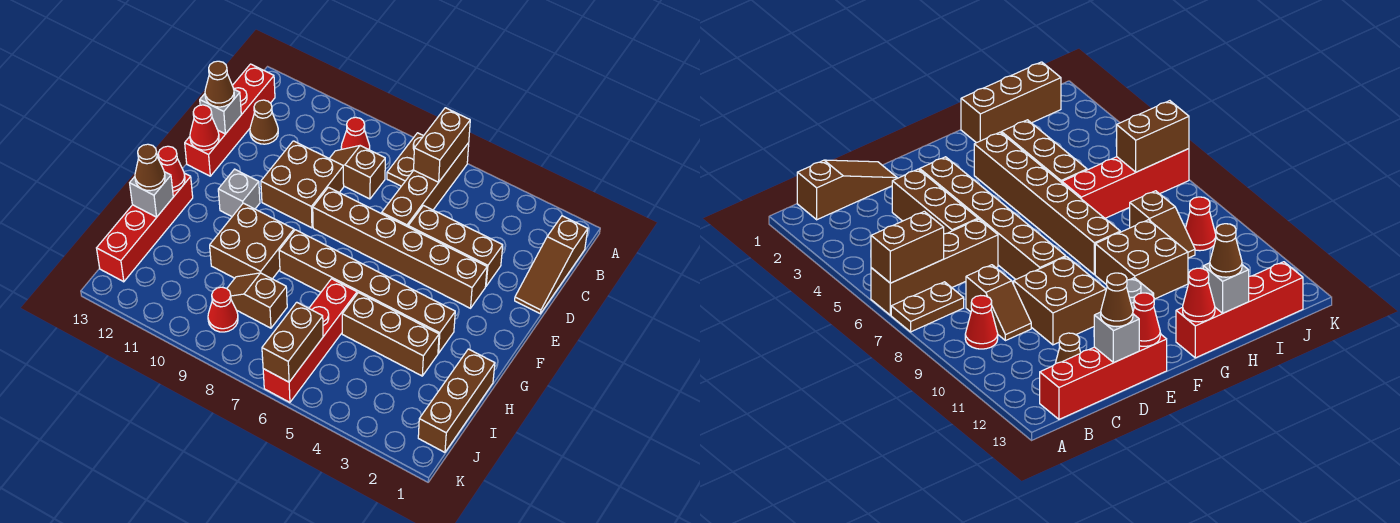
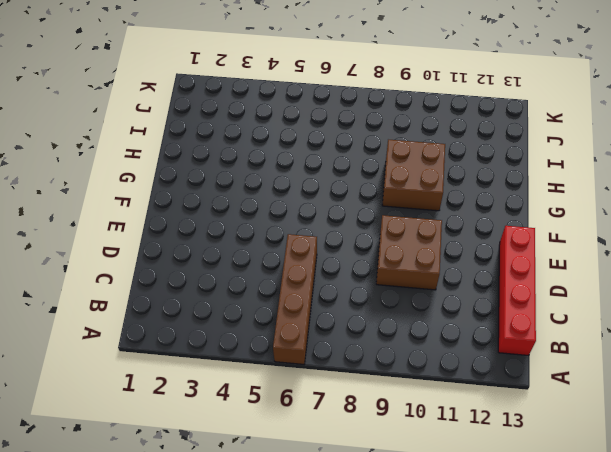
none -> brown plate A7:B7 level 1
none -> brown slope B1:D1 level 1 top B
none -> red cone B9 level 1

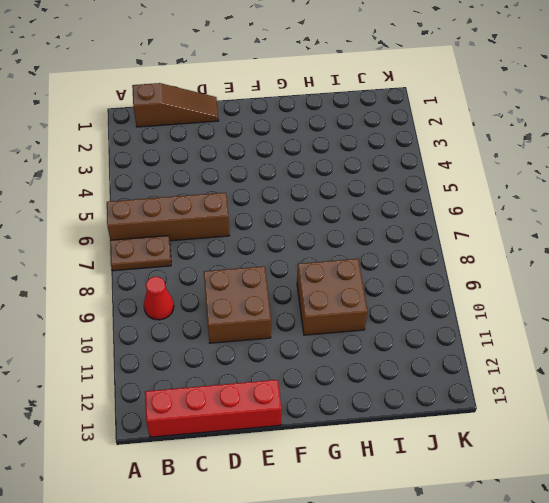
none -> brown slope C8:C9 level 1 top 8
none -> brown cone C12 level 1
none -> brown brick D3:D5 level 1

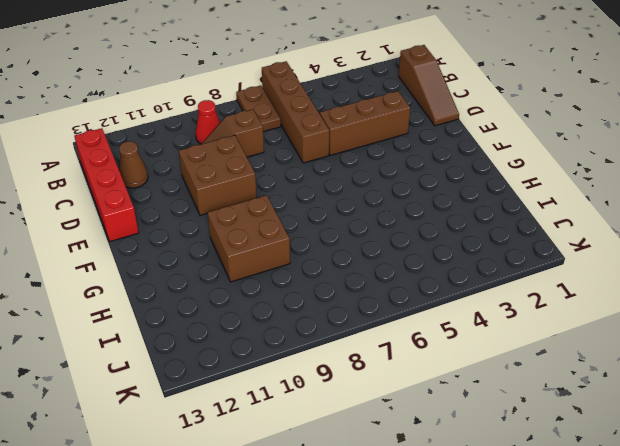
none -> brown brick E3:E8 level 1
none -> grey brick F11 level 1
none -> brown brick G3:G8 level 1

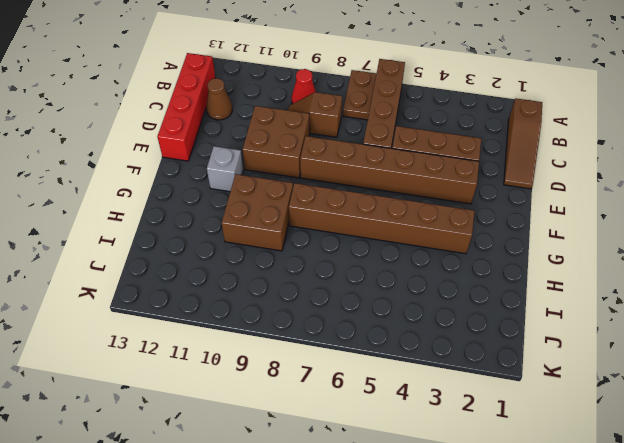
none -> red brick G13:J13 level 1
none -> brown brick H1:J1 level 1
none -> brown brick H3:H5 level 1

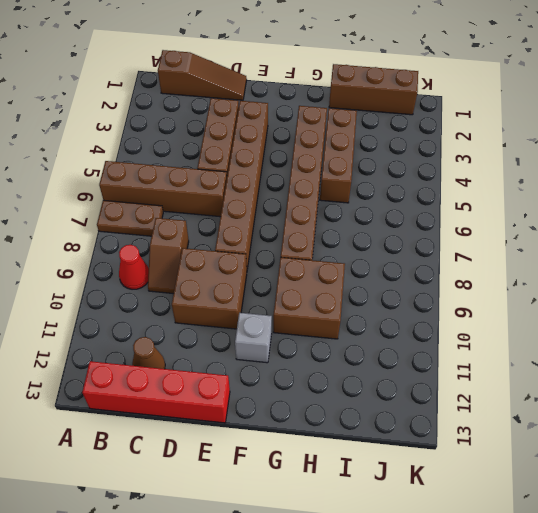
none -> red brick G13:J13 level 1
none -> red brick H6:K6 level 1
none -> brown slope I8:I9 level 1 top 8

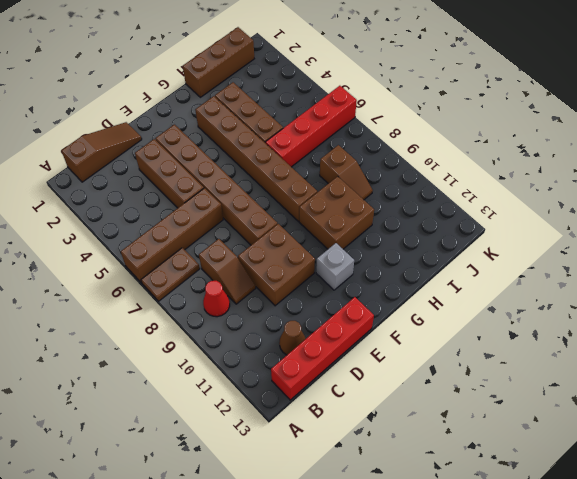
none -> red brick G13:J13 level 1
none -> red cone J9 level 1
none -> brown brick A6:B6 level 2

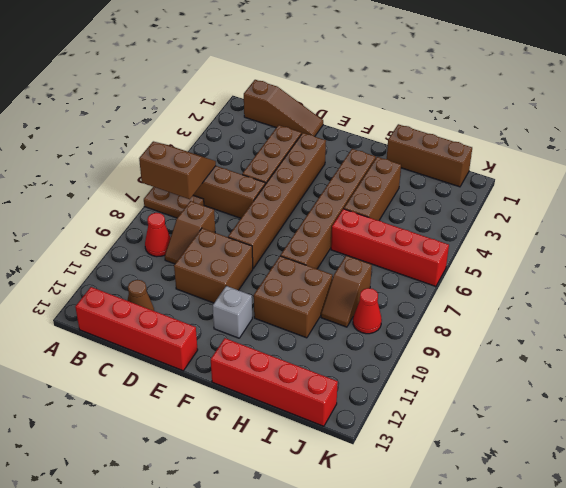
brown slope A6:B7 level 2 top 7 -> brown brick A6:B6 level 2
none -> grey brick D13 level 2
none -> red cone E13 level 2
none -> red cone G13 level 2

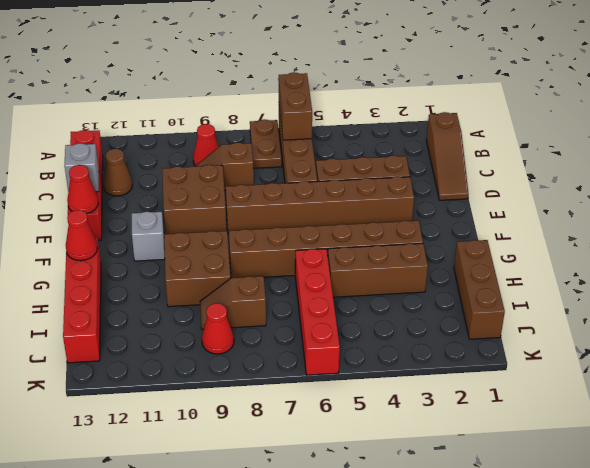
none -> grey brick H13 level 2
none -> brown brick J6:K6 level 2
none -> brown cone D13 level 3

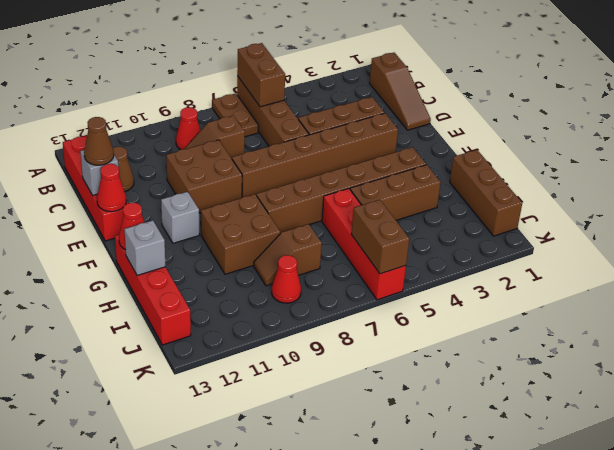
none -> brown cone H13 level 3

